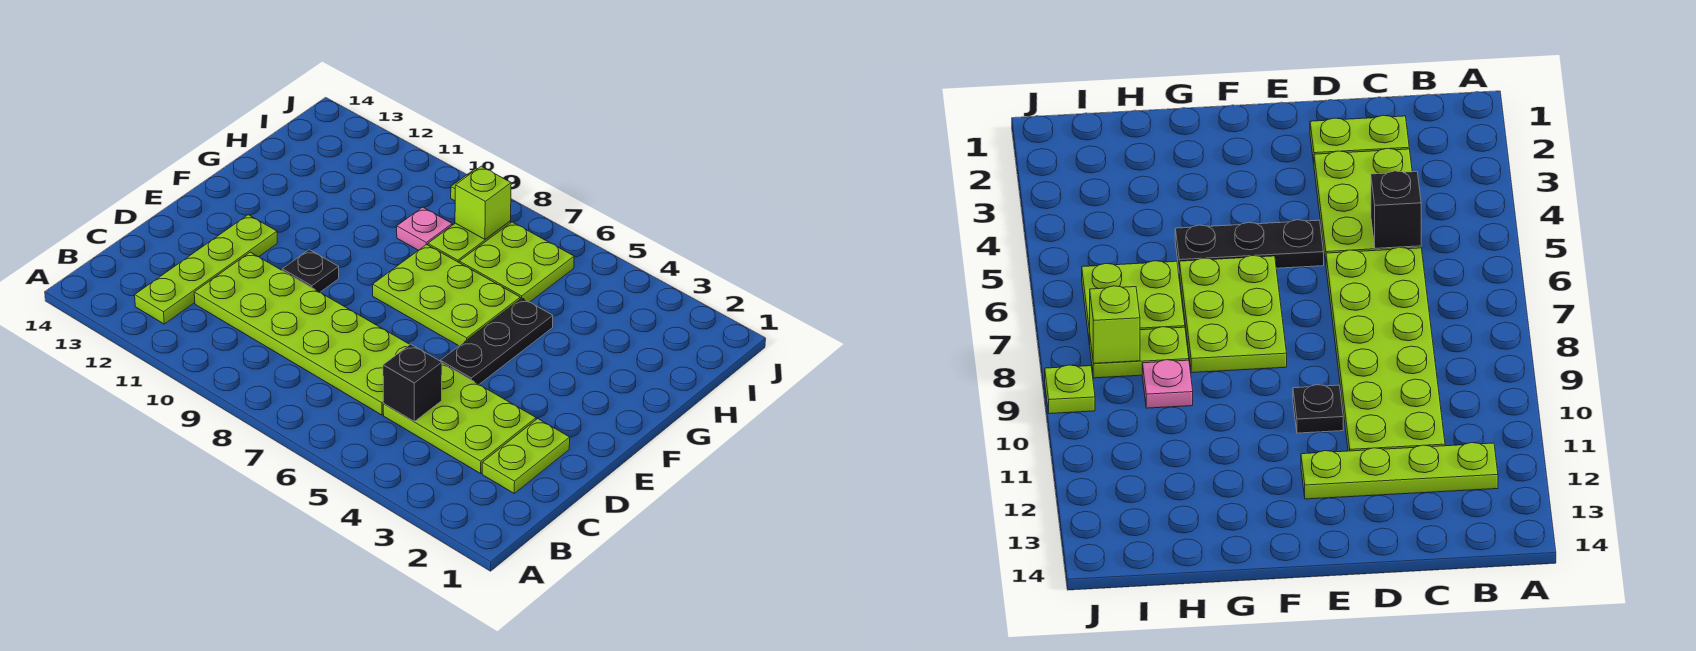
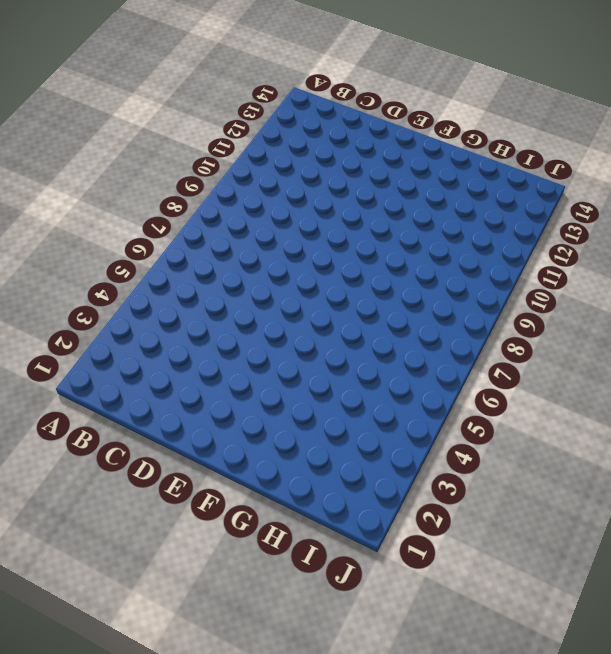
none -> lime plate B12:E12 level 1
none -> lime plate C2:D2 level 1
none -> lime plate C3:D5 level 1

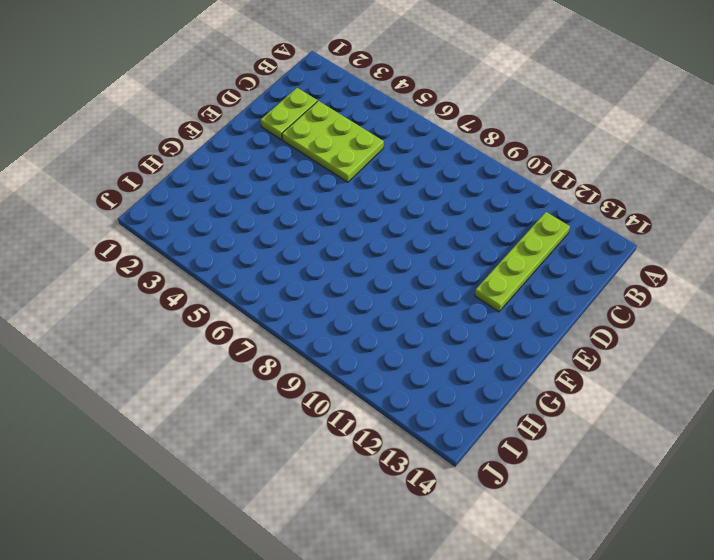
none -> lime plate C6:D11 level 1
none -> black plate E5:G5 level 1
none -> black plate E10 level 1

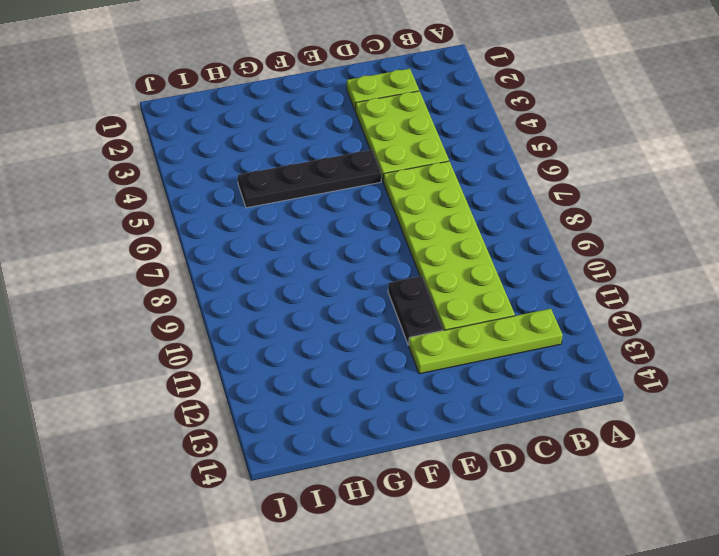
black plate E5:H5 level 1 -> black plate E5:G5 level 1
black plate E10:E11 level 1 -> black plate E10 level 1
none -> lime plate F6:G8 level 1
none -> lime plate H6:I7 level 1
none -> lime plate H8:I8 level 1

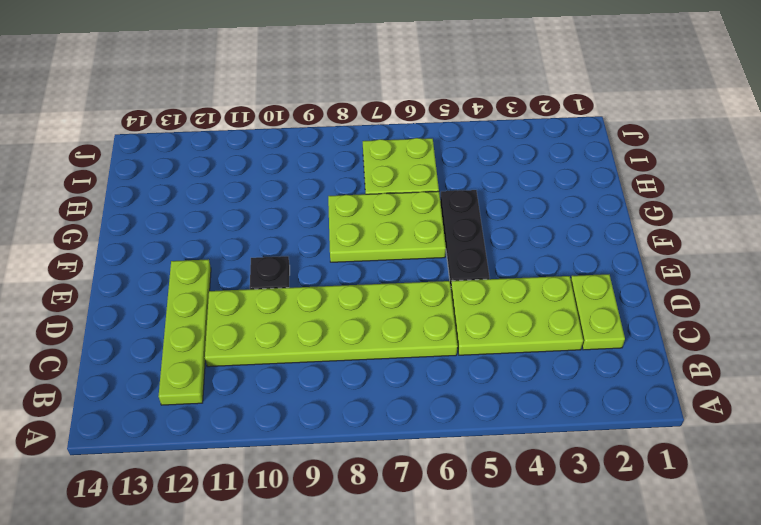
none -> lime plate H8:I8 level 1
none -> pink plate H9 level 1
none -> lime plate J9 level 1

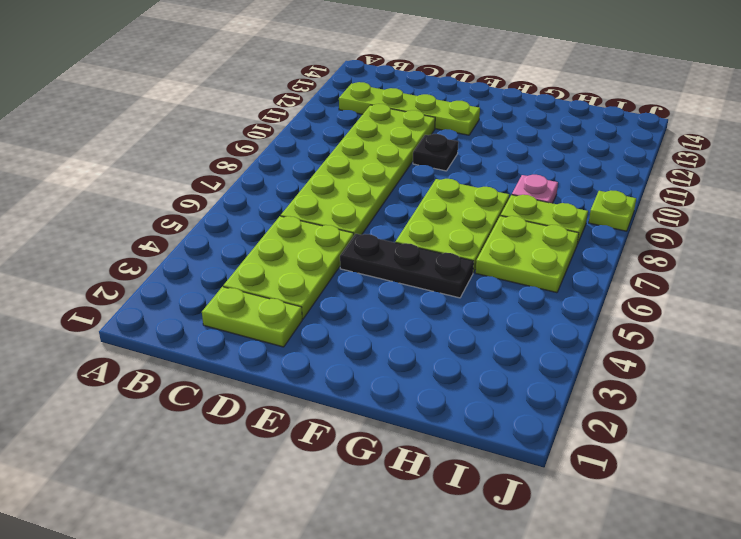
none -> black brick C5 level 2
none -> lime brick I8 level 2

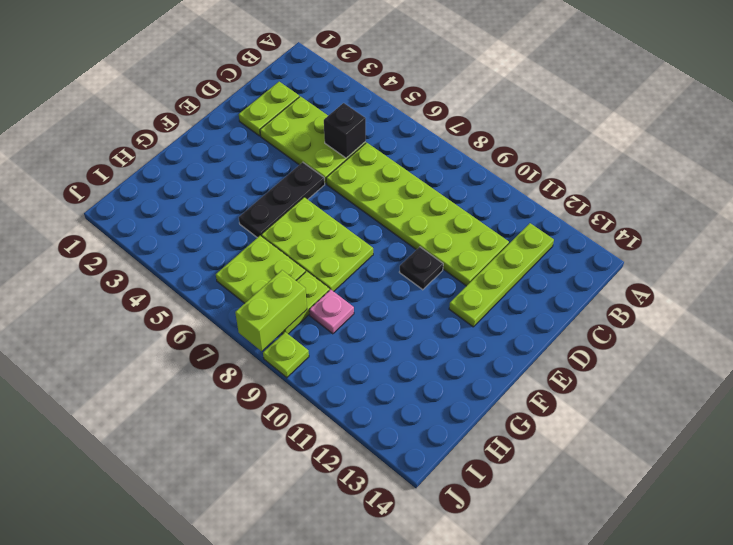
lime brick I8:J8 level 2 -> lime brick I8 level 2

